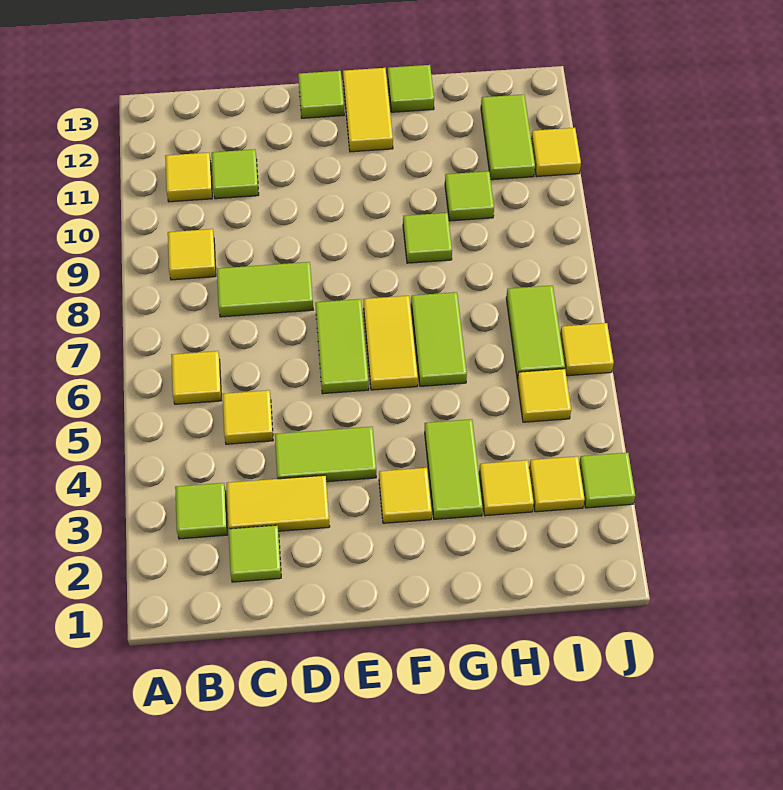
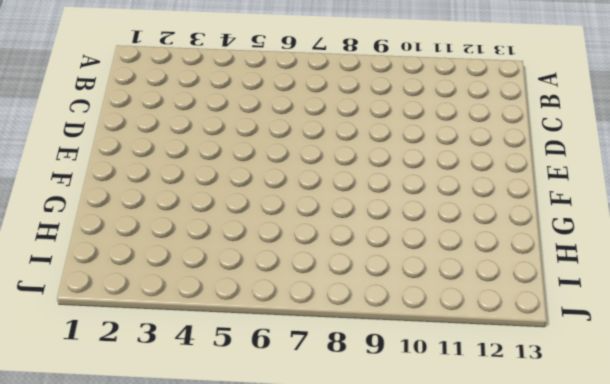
none -> lime tile B3 level 1
none -> yellow tile B6 level 1
none -> yellow tile B9 level 1

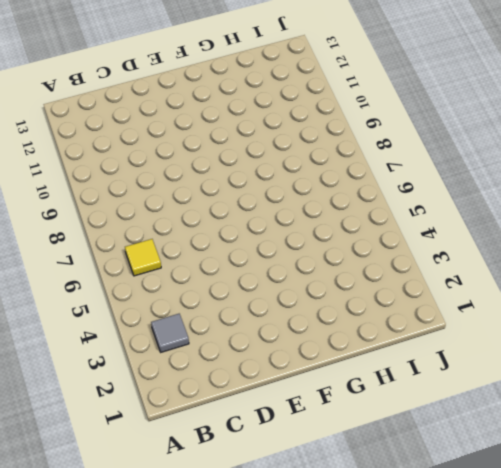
grey tile B3 level 1 -> lime tile B3 level 1
none -> yellow tile B9 level 1
none -> yellow tile B11 level 1
none -> lime tile C2 level 1

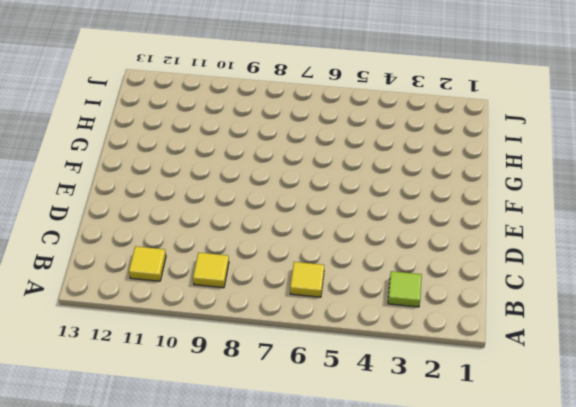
none -> lime tile C2 level 1
none -> yellow tile C3:D3 level 1
none -> yellow tile C5 level 1

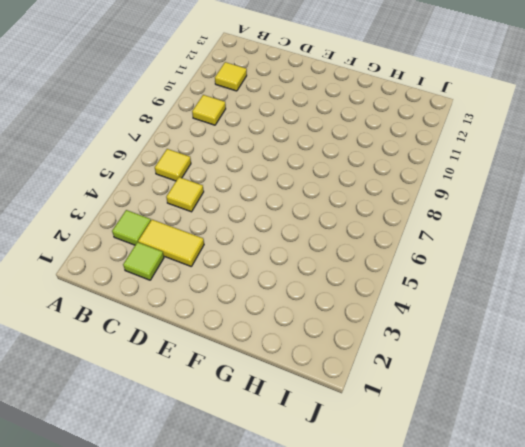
none -> lime tile C8:D8 level 1
none -> lime tile C11 level 1
none -> lime tile D4:E4 level 1

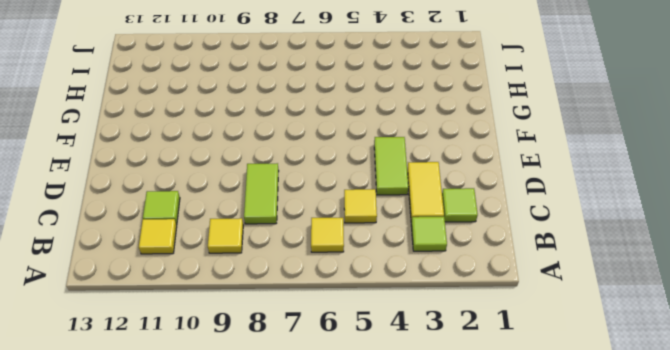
none -> lime tile E6:E7 level 1
none -> lime tile E13 level 1
none -> yellow tile F3 level 1

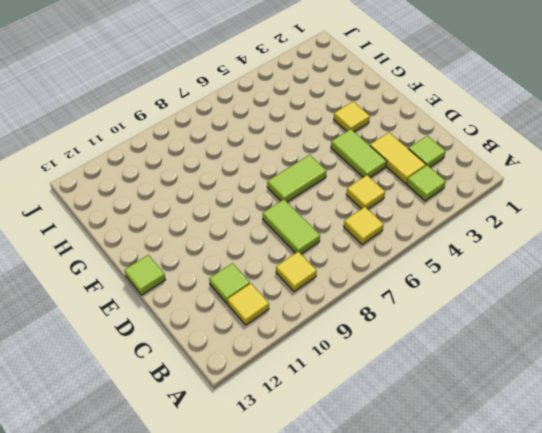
none -> yellow tile F6:F7 level 1
none -> yellow tile F12:F13 level 1
none -> lime tile G3:G4 level 1

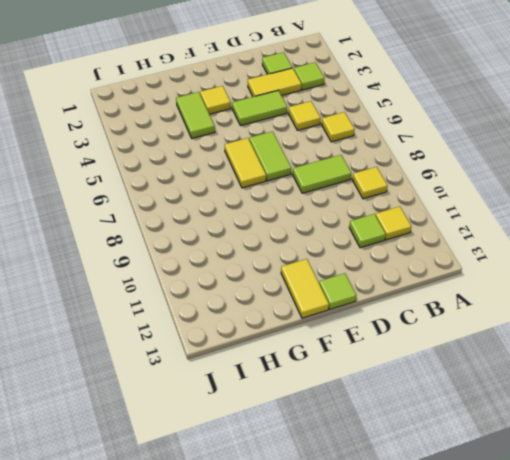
none -> lime tile G6:G7 level 1
none -> lime tile G9 level 1
none -> lime tile G13 level 1

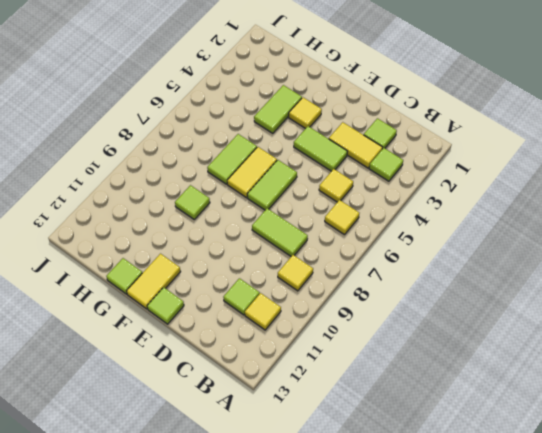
none -> yellow tile H3 level 1
none -> lime tile H10 level 1
none -> yellow tile I3 level 1

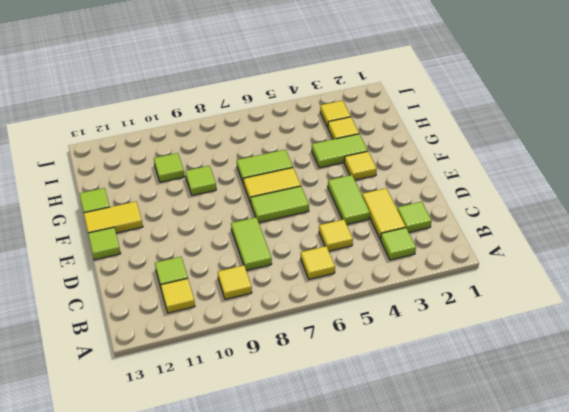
none -> yellow tile I5 level 1
none -> lime tile I6:I7 level 1
none -> lime tile I11:I12 level 1

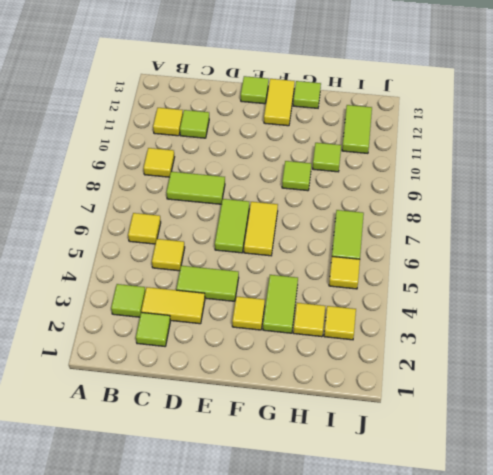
none -> lime tile G6:G7 level 1
none -> lime tile J3 level 1
none -> yellow tile J6 level 1

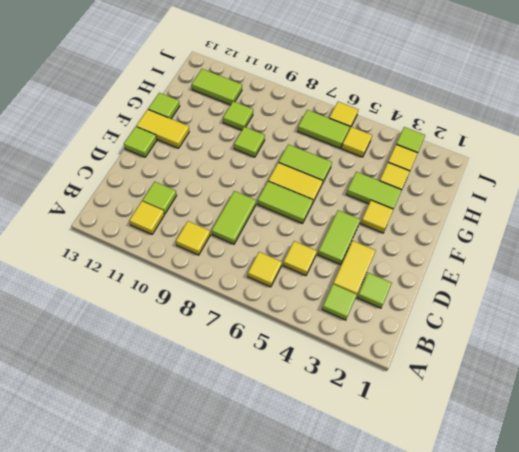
none -> yellow tile J11 level 1

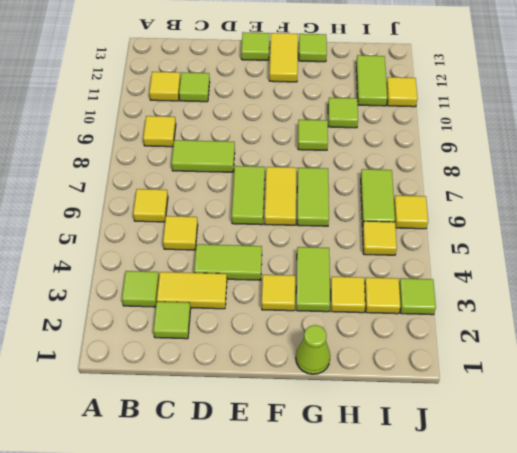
lime cone G1 level 1 -> none

